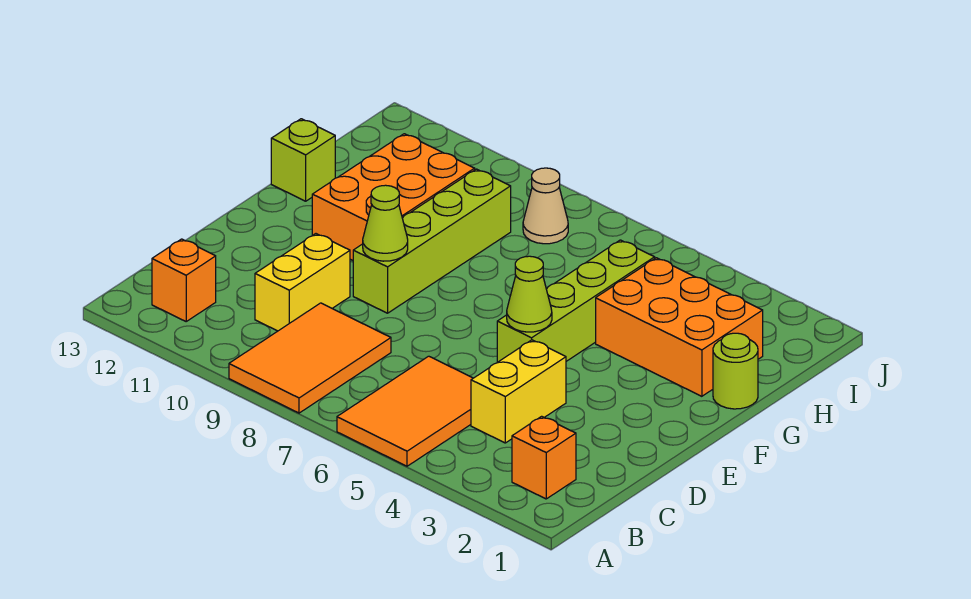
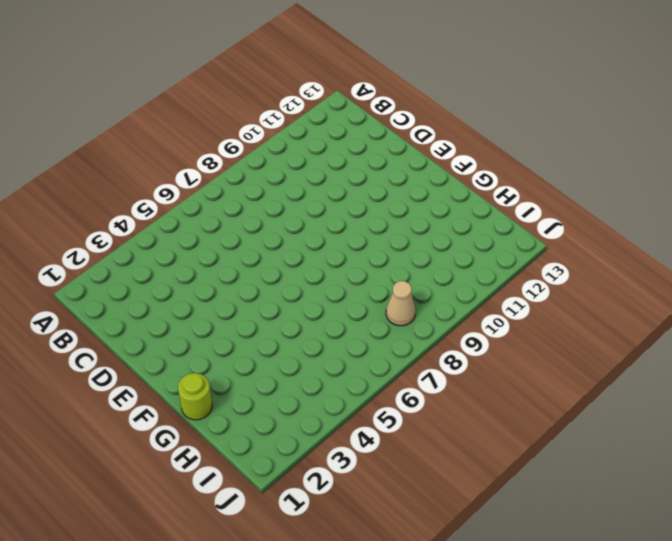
none -> orange tile A5:C6 level 1
none -> orange tile A8:C9 level 1
none -> orange brick B2 level 1

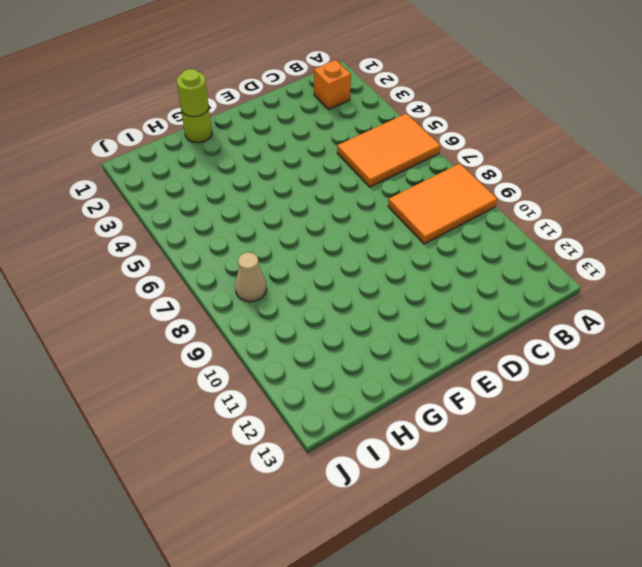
lime round brick G1 level 2 -> none
none -> orange brick B12 level 1
none -> yellow brick C4:D4 level 1
none -> yellow brick C10:D10 level 1

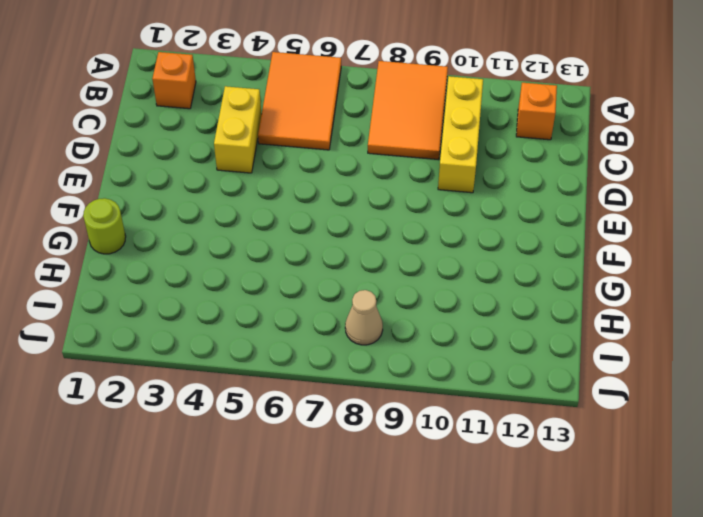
yellow brick B10:D10 level 1 -> yellow brick C10:D10 level 1
none -> lime brick E5:H5 level 1
none -> lime brick E9:H9 level 1
none -> orange brick F10:H11 level 1

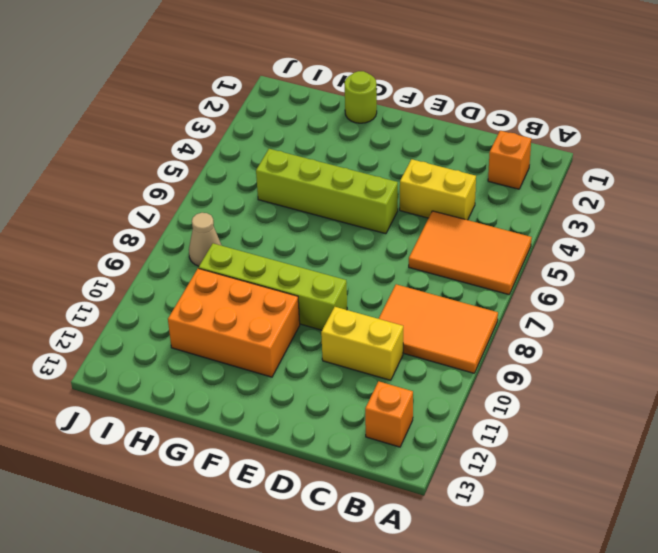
none -> orange brick G2:H4 level 1
none -> lime brick G13 level 1
none -> lime cone E5 level 2

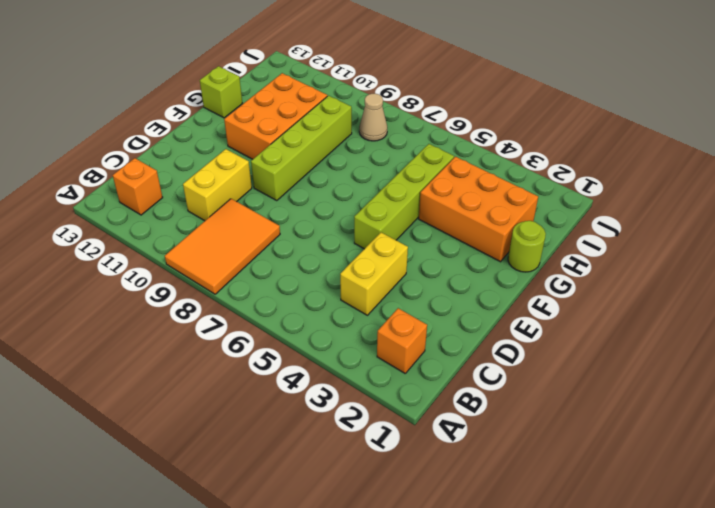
none -> orange tile A5:C6 level 1
none -> lime cone E5 level 2
none -> lime cone E9 level 2

